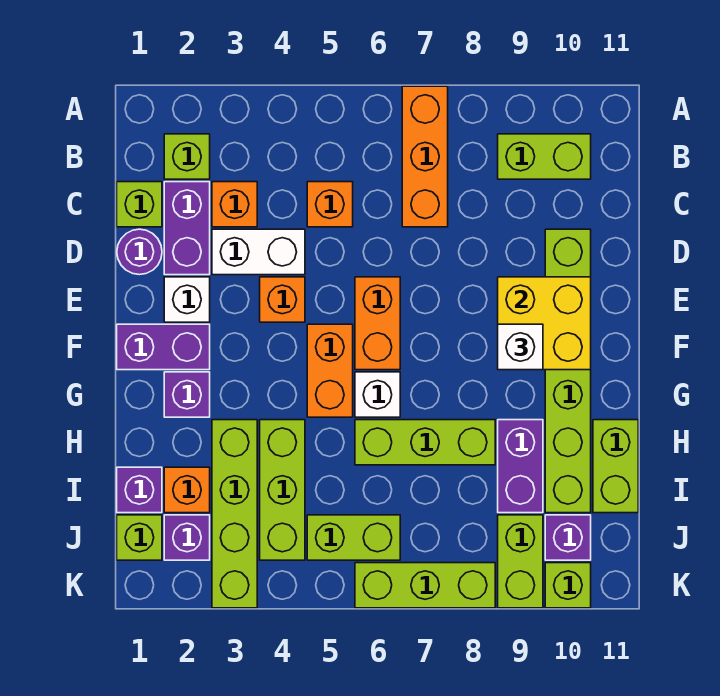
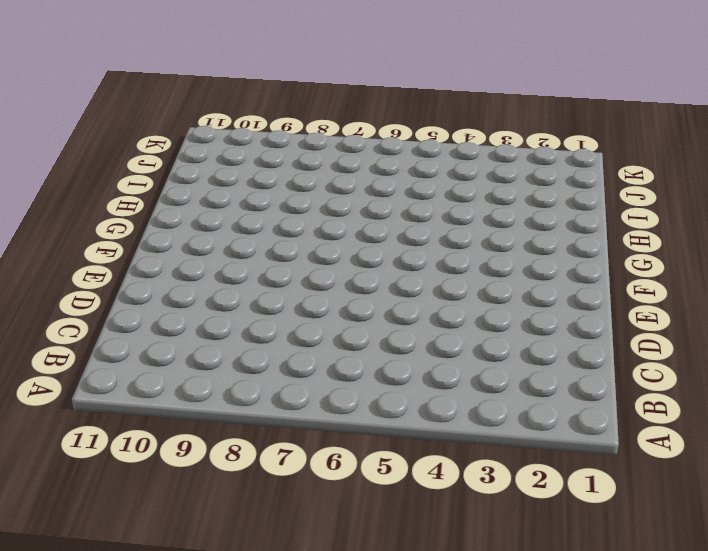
none -> orange brick A7:C7 level 1
none -> lime brick B2 level 1
none -> lime brick B9:B10 level 1
none -> lime brick C1 level 1

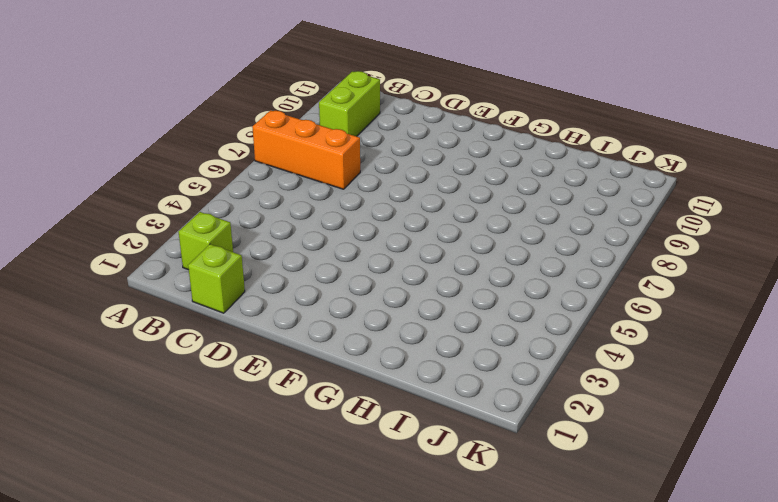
none -> purple brick C2:D2 level 1
none -> orange brick C3 level 1
none -> orange brick C5 level 1
none -> purple round brick D1 level 1

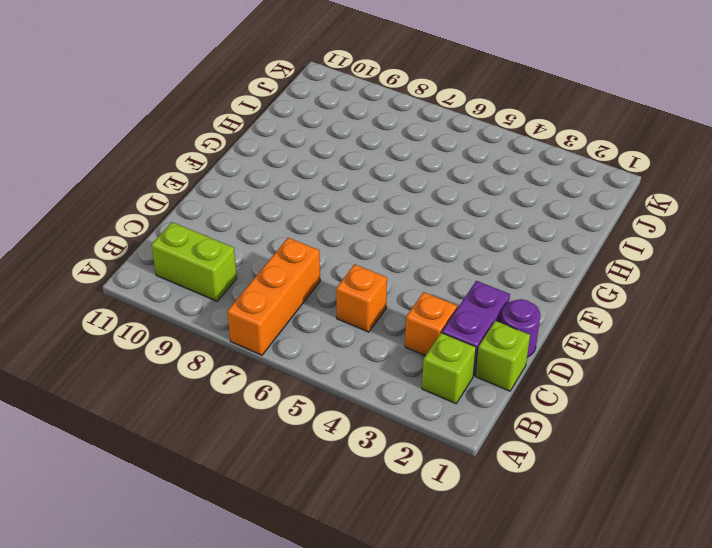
none -> white brick D3:D4 level 1
none -> lime brick D10:I10 level 1
none -> white brick E2 level 1
none -> orange brick E4 level 1

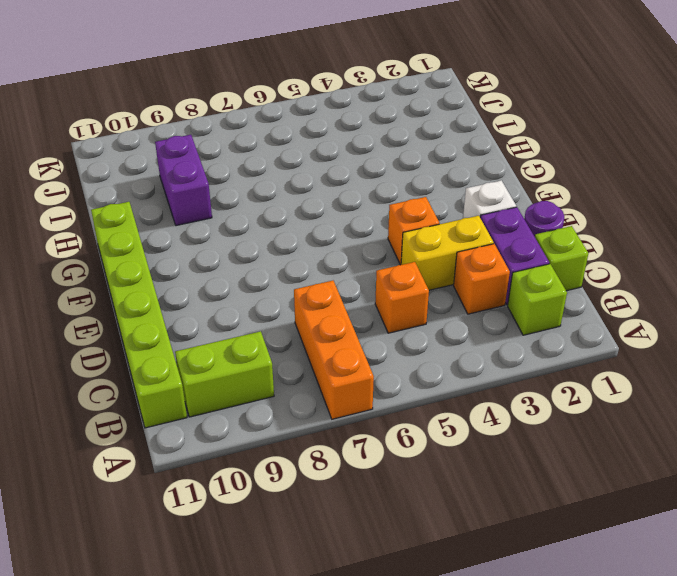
lime brick B11:G11 level 1 -> lime brick D10:I10 level 1
yellow brick D3:D4 level 1 -> white brick D3:D4 level 1
none -> orange brick E6:F6 level 1
none -> purple brick F1:F2 level 1
none -> orange brick F5:G5 level 1
none -> purple brick G2 level 1

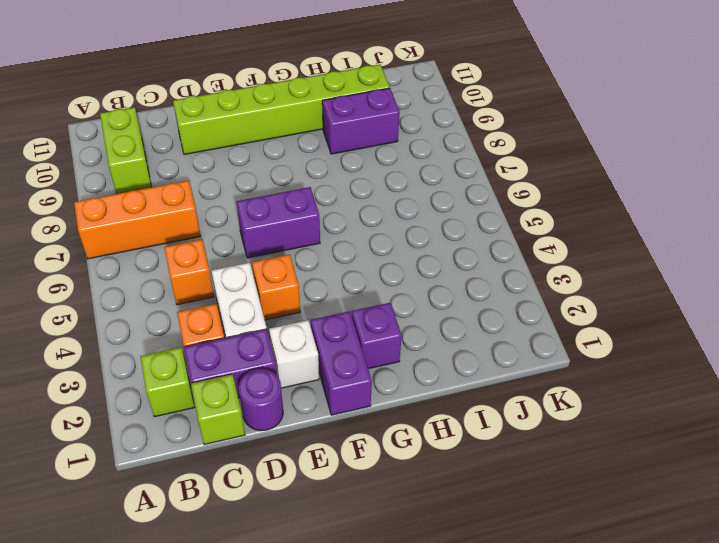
purple brick E6:F6 level 1 -> orange brick E6:F6 level 1
none -> orange brick F5:G5 level 1
none -> white brick G6 level 1
none -> lime brick H3:K3 level 1
none -> lime brick H4:J4 level 1

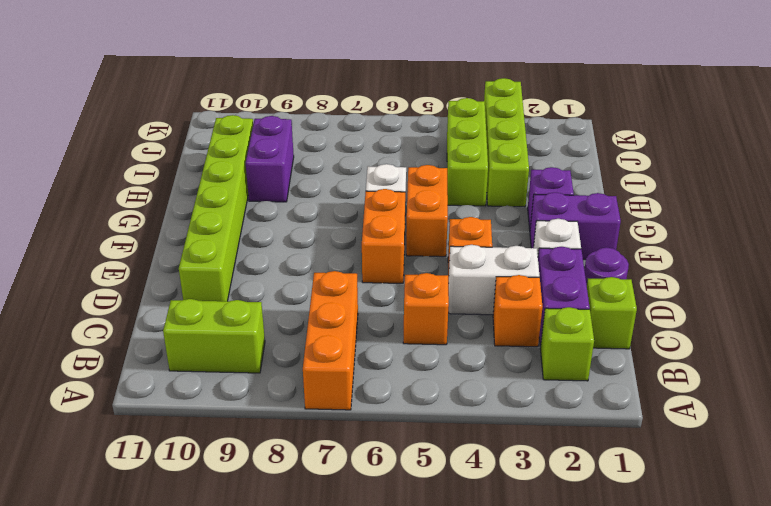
none -> lime brick H6:H8 level 1
none -> lime brick H11:I11 level 1
none -> purple brick I1 level 1
none -> orange brick I2 level 1

